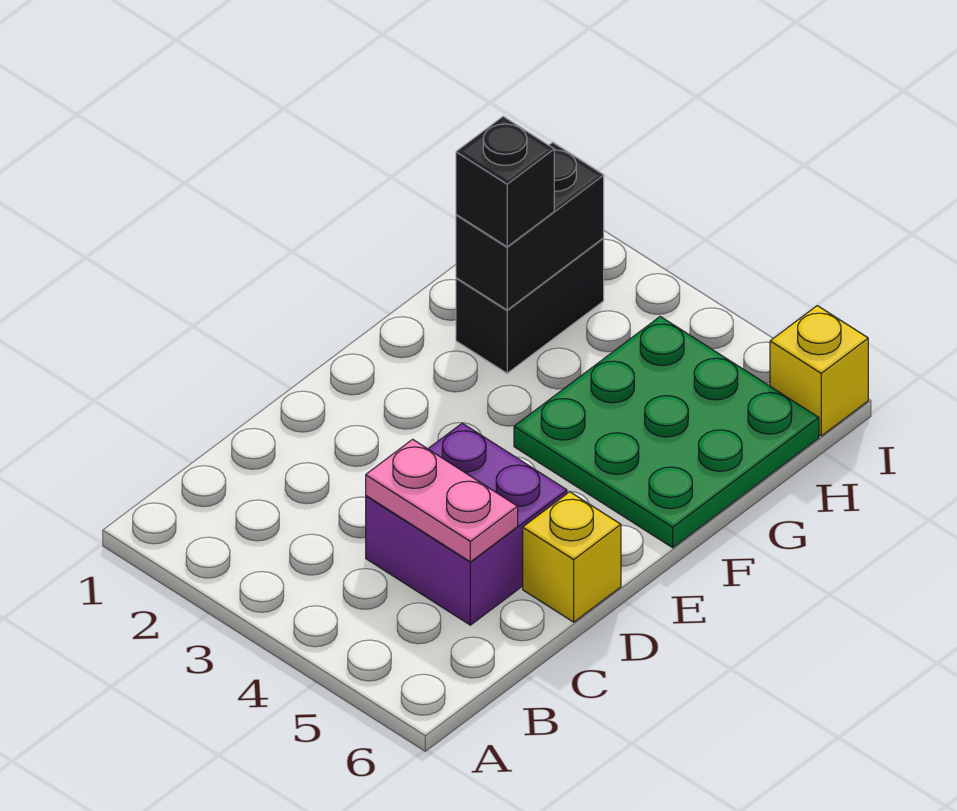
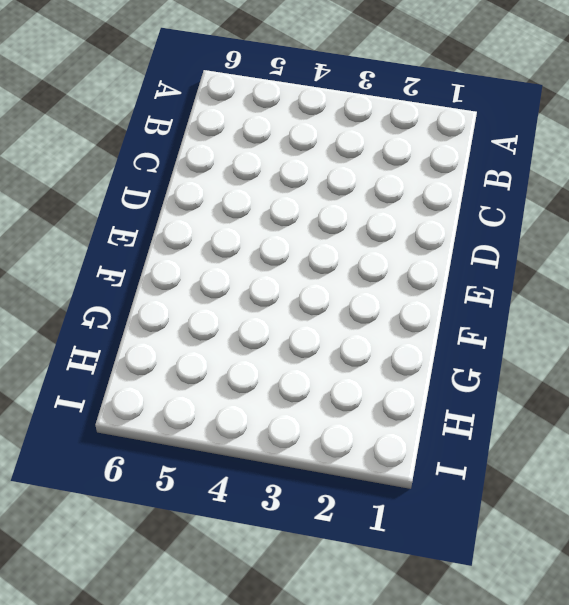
none -> purple brick C4:D5 level 1
none -> yellow brick D6 level 1

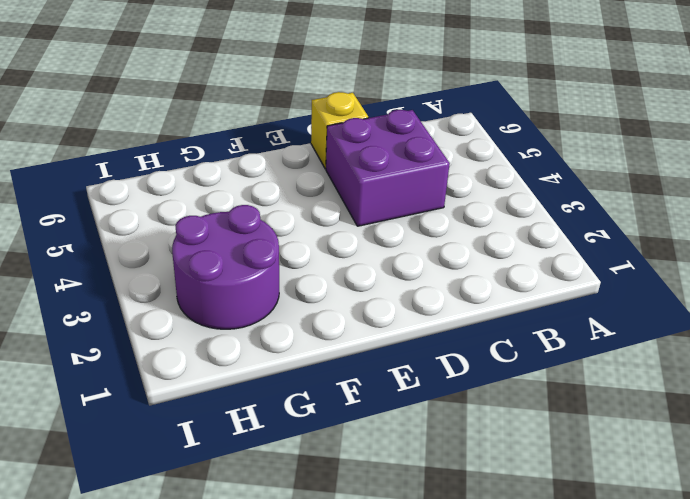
purple round brick G2:H3 level 1 -> black brick G2:H2 level 1
none -> green plate F4:H6 level 1
none -> yellow brick I6 level 1

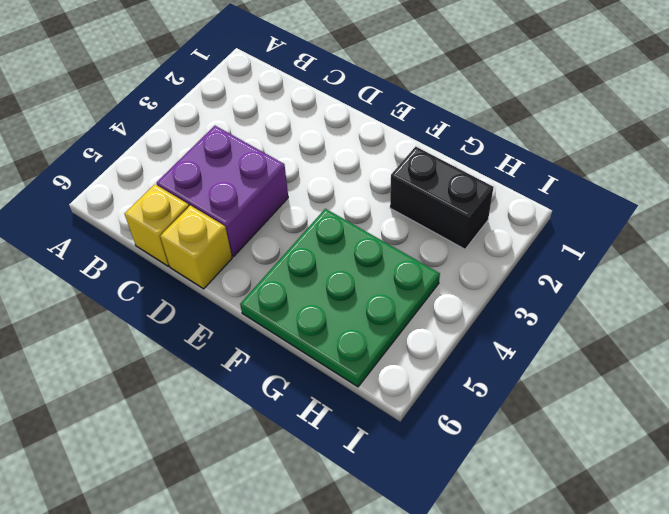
yellow brick C6 level 1 -> yellow brick I6 level 1
none -> pink plate C4:C5 level 2
none -> black brick G2:H2 level 2

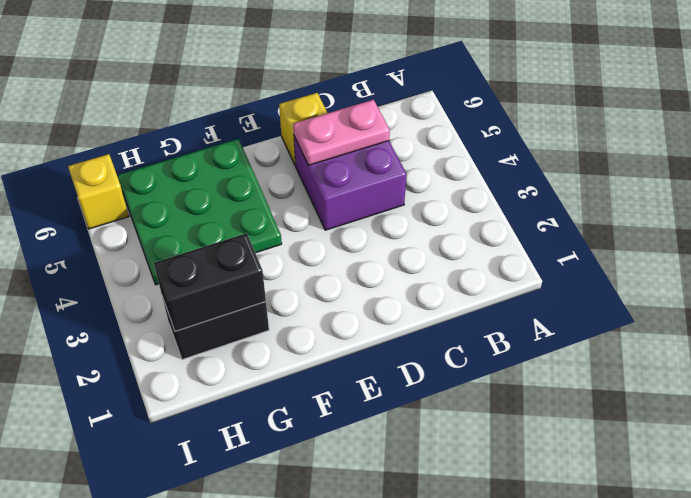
pink plate C5:D5 level 2 -> pink plate C4:C5 level 2
none -> black brick G2 level 3

